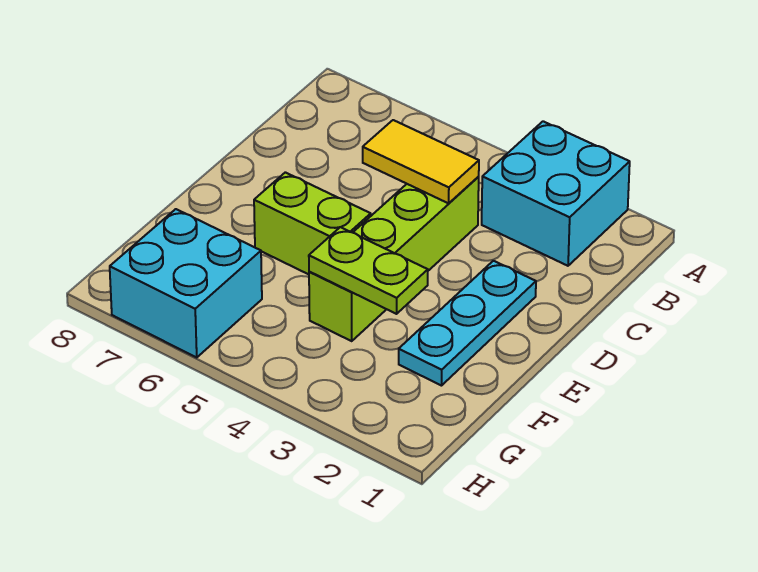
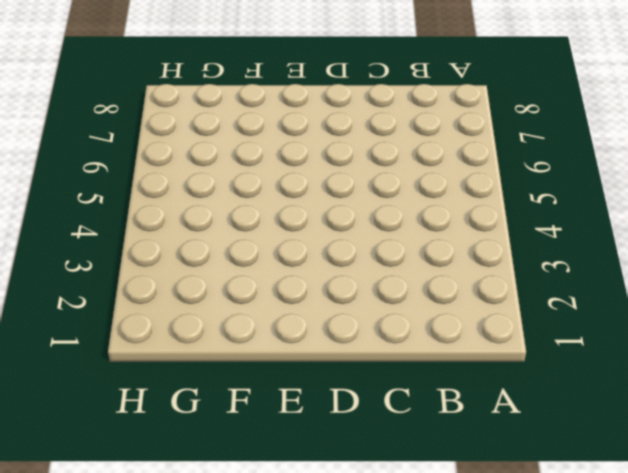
none -> cyan brick A2:B3 level 1
none -> lime brick C4:F4 level 1

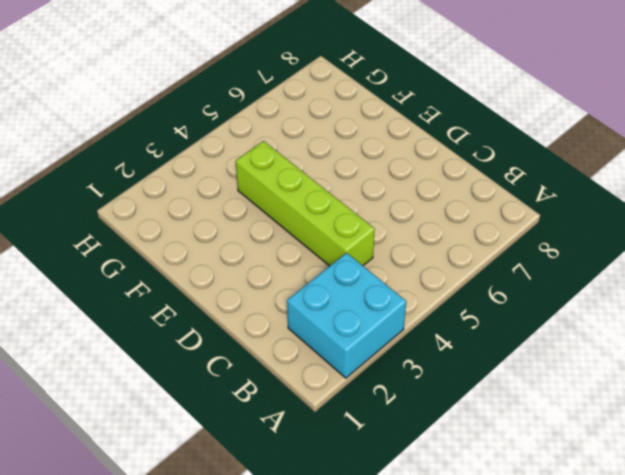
none -> cyan plate D2:F2 level 1
none -> lime brick E5:E6 level 1

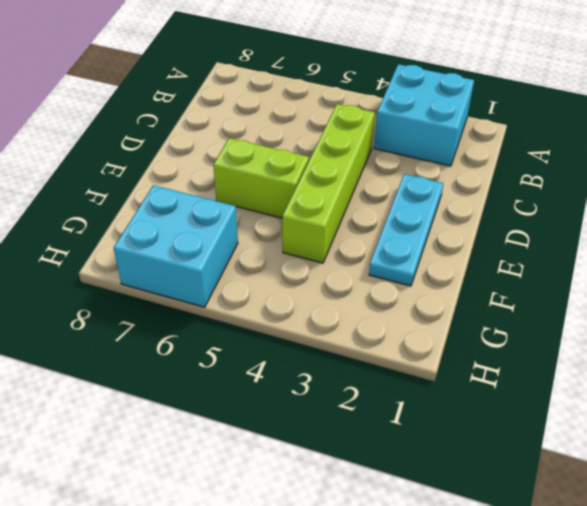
none -> yellow tile C4:C5 level 2
none -> lime plate F3:F4 level 2

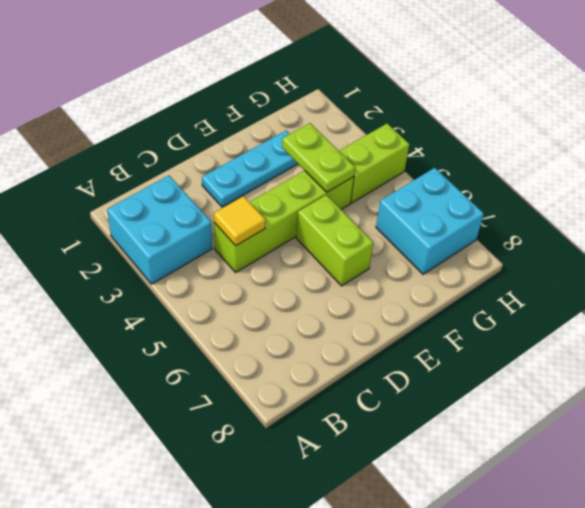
yellow tile C4 level 2 -> yellow tile C4:C5 level 2
lime brick G4:H4 level 1 -> none

